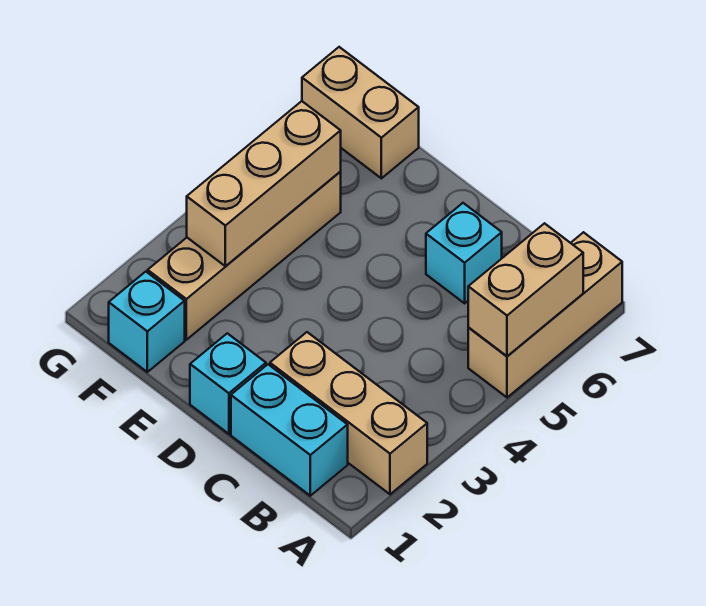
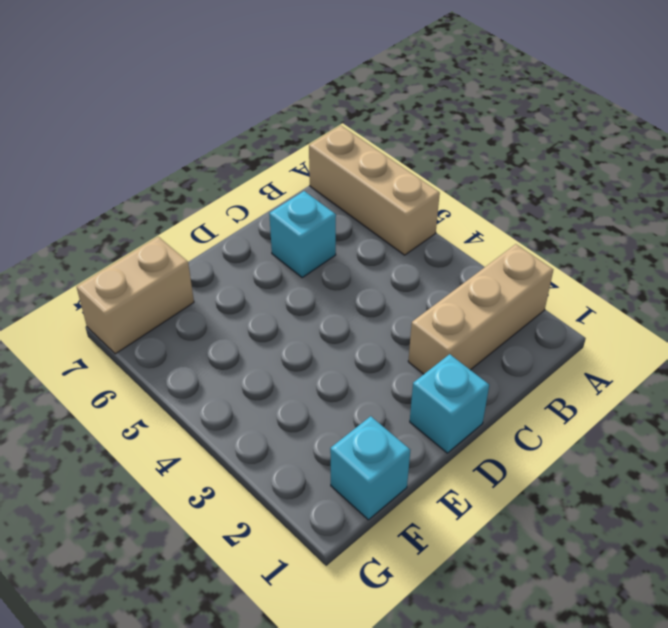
none -> cyan brick B1:C1 level 1
none -> tan brick F2:F5 level 1

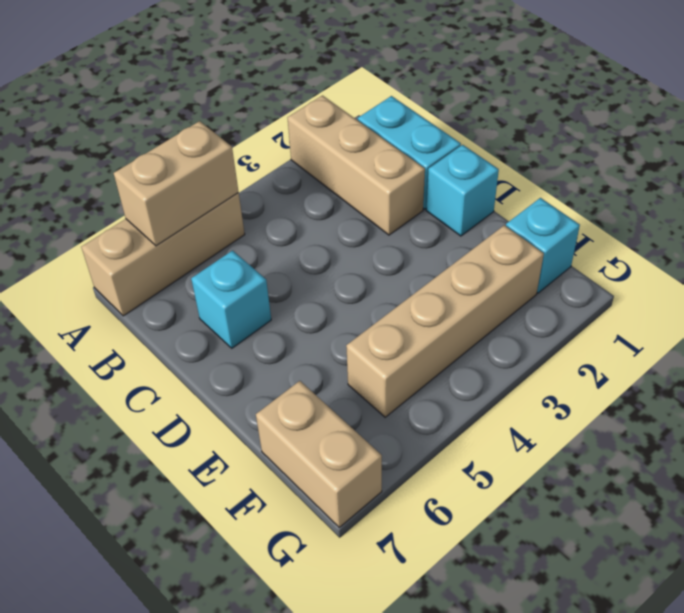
none -> tan brick F3:F5 level 2

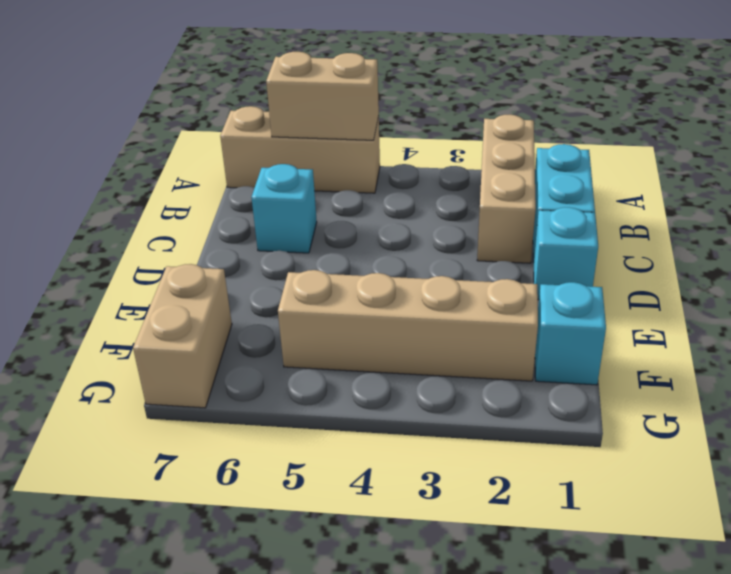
none -> tan brick F3:F5 level 2

